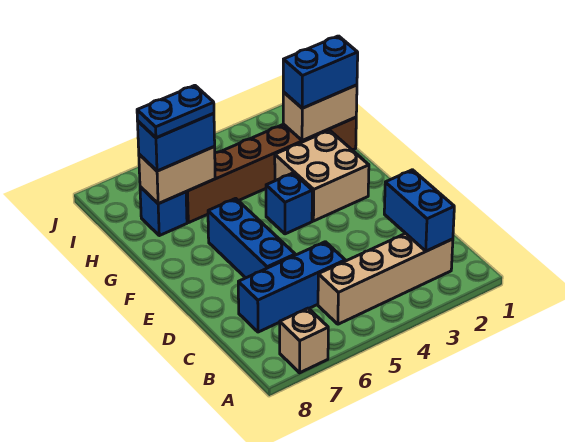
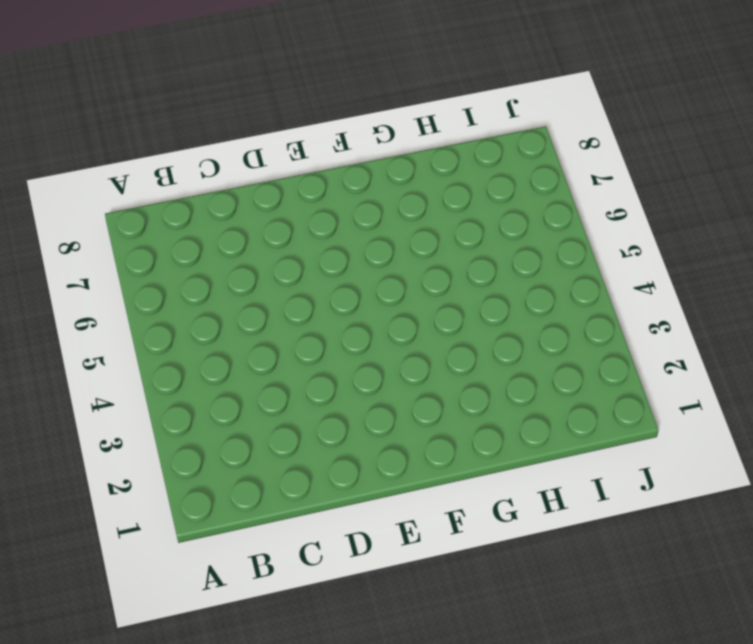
none -> tan brick A7 level 1
none -> tan brick B2:B5 level 1
none -> blue brick C5:C7 level 1

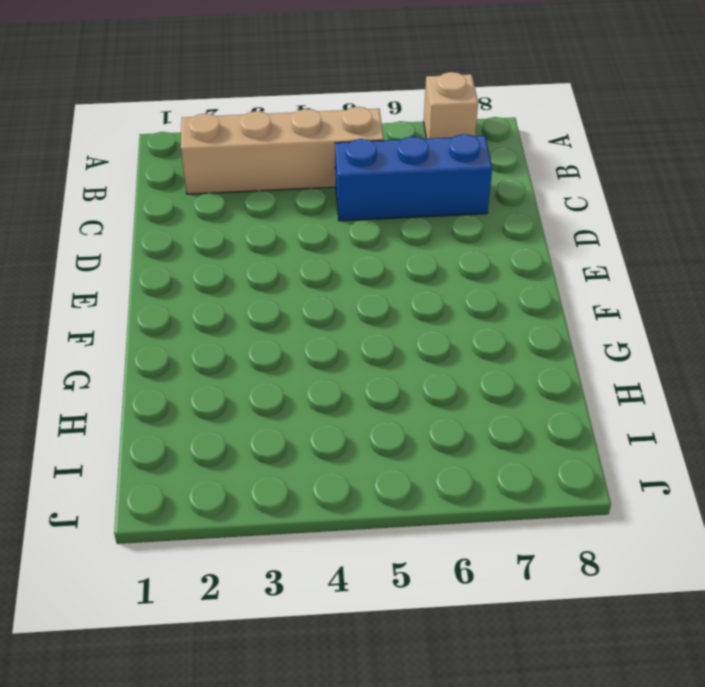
none -> blue brick D6:F6 level 1
none -> tan brick F2:G3 level 1
none -> blue brick F4 level 1

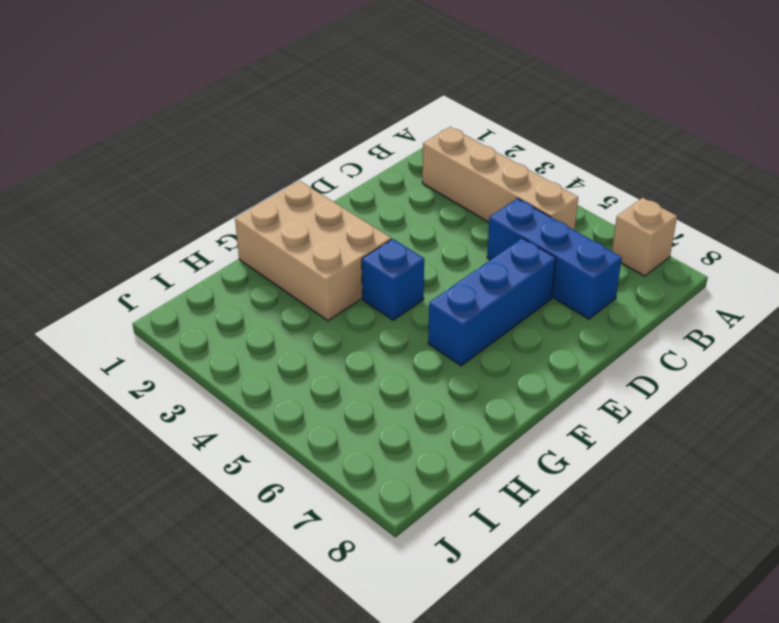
tan brick F1:G3 level 1 -> tan brick F2:G3 level 1
none -> brown brick H1:H6 level 1
none -> blue brick H7 level 1
none -> blue brick B2:C2 level 2

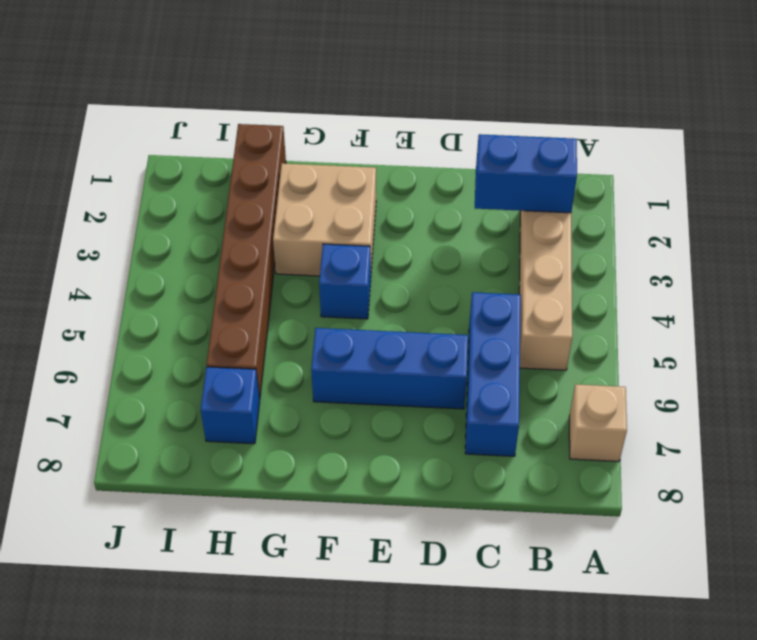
none -> tan brick H1:H2 level 2
none -> tan brick H6:H7 level 2
none -> blue brick H1:H2 level 3

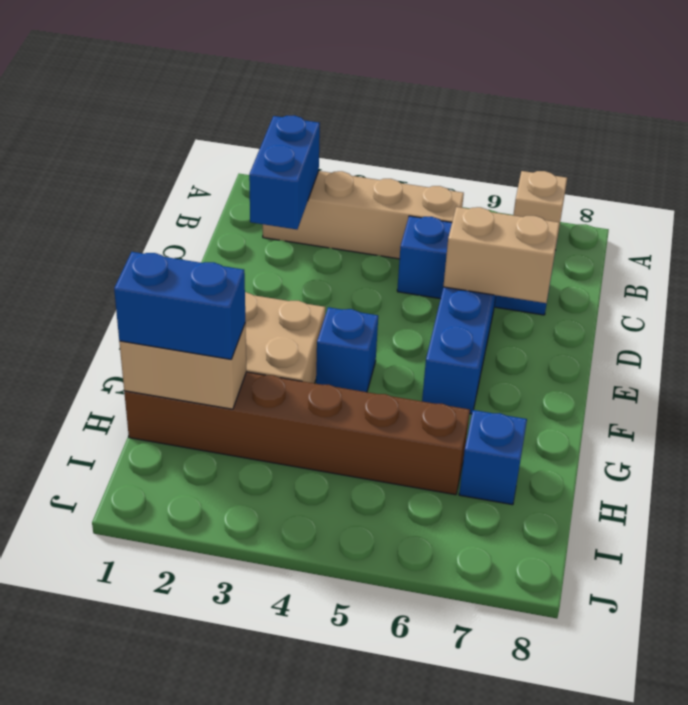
tan brick D6:D7 level 2 -> tan brick H6:H7 level 2
none -> blue brick H6:H7 level 3
none -> blue plate H6:H7 level 4

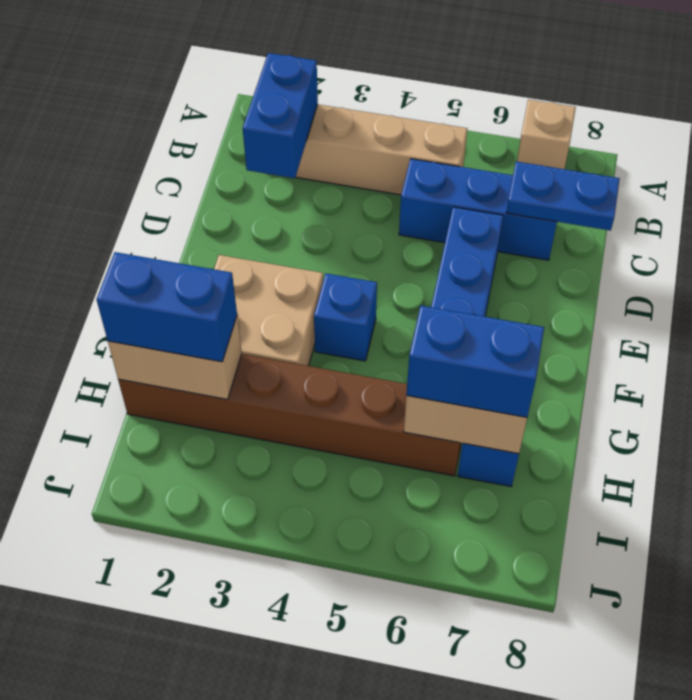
blue plate C7:C8 level 2 -> blue plate H6:H7 level 4

